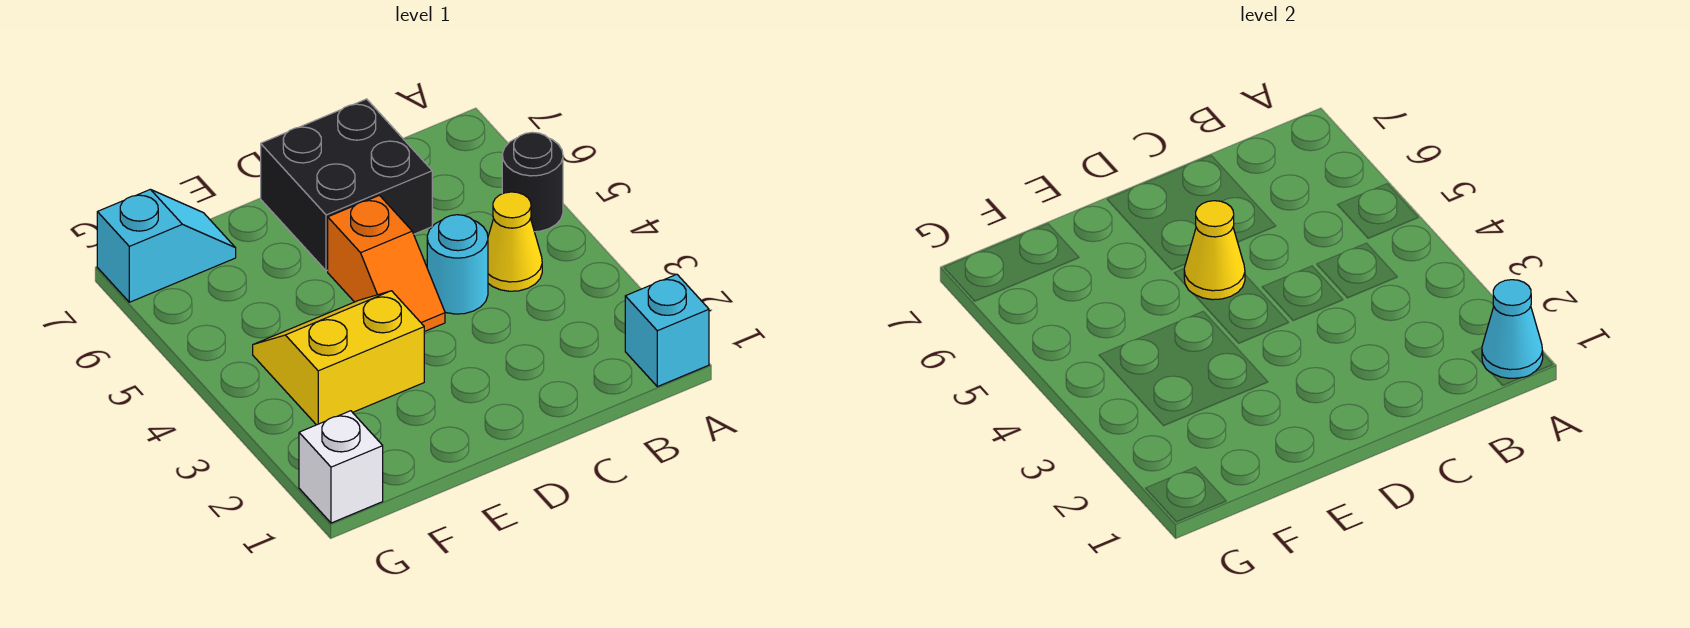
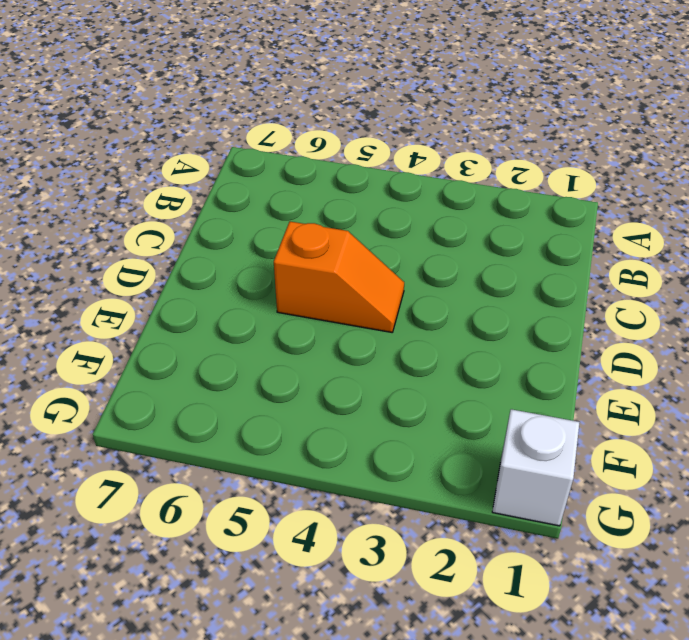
none -> cyan brick A1 level 1
none -> black round brick A5 level 1

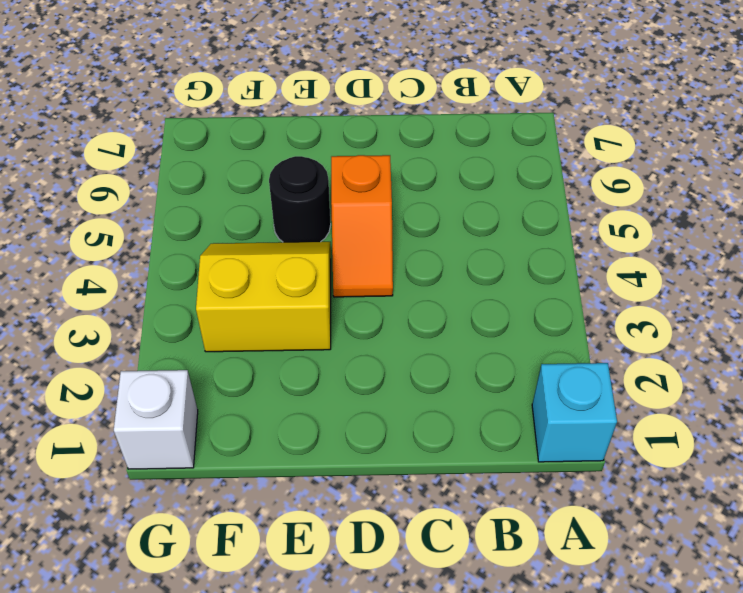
black round brick E5 level 1 -> black round brick A5 level 1
none -> yellow cone B4 level 1
none -> cyan round brick C4 level 1

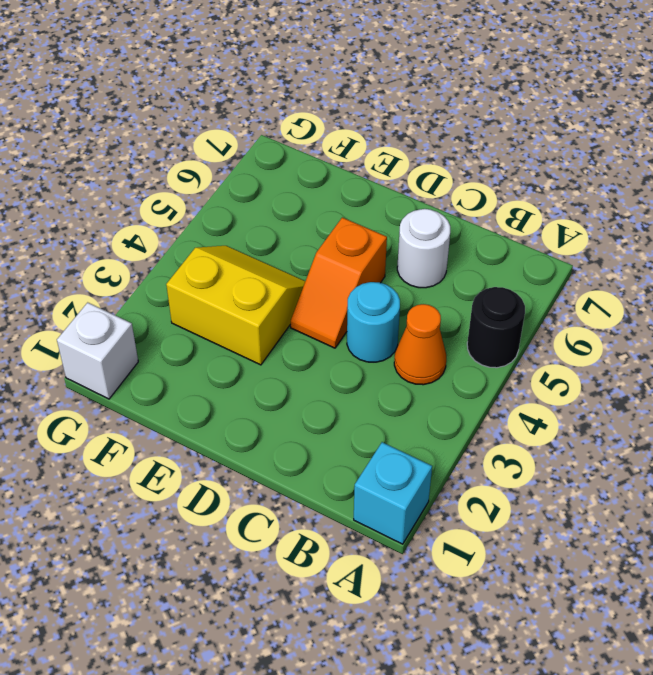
orange cone B4 level 1 -> yellow cone B4 level 1
white round brick C6 level 1 -> black brick C6:D7 level 1
none -> cyan slope F7:G7 level 1 top G
none -> cyan cone A1 level 2

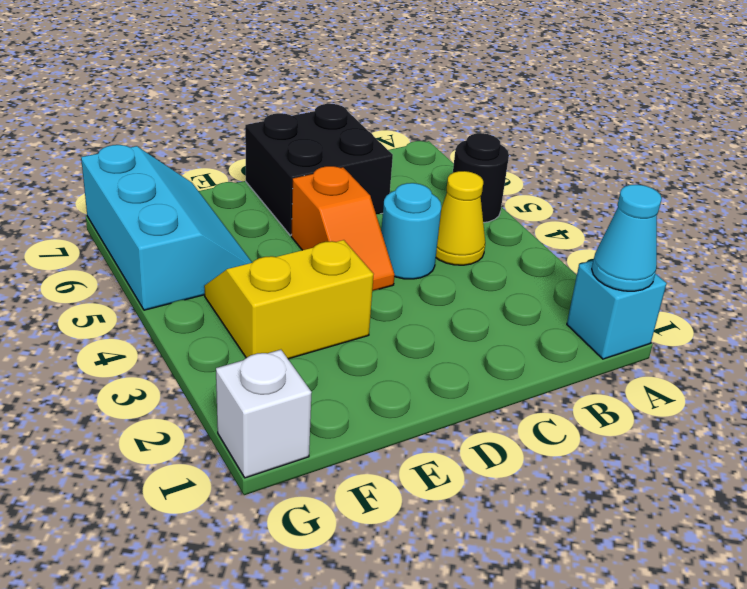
cyan slope F5:G7 level 1 top G -> cyan slope F7:G7 level 1 top G
none -> yellow cone D5 level 2

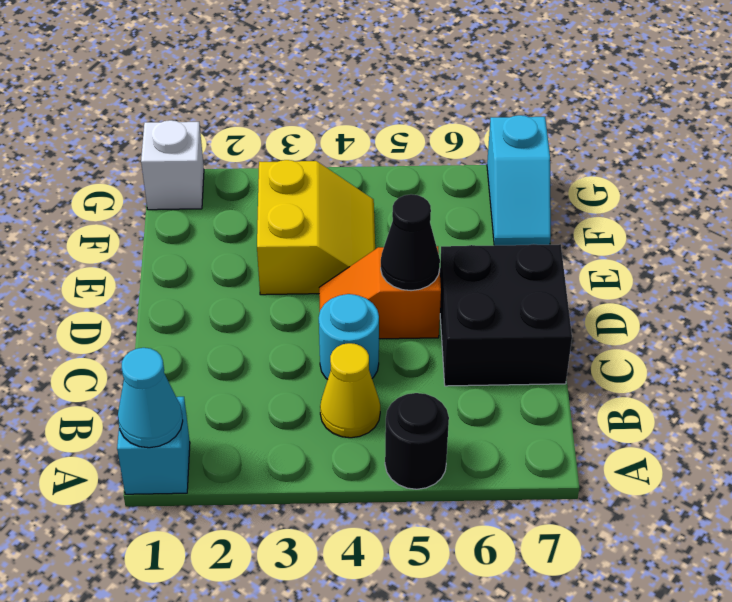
black cone D5 level 2 -> yellow cone D5 level 2

